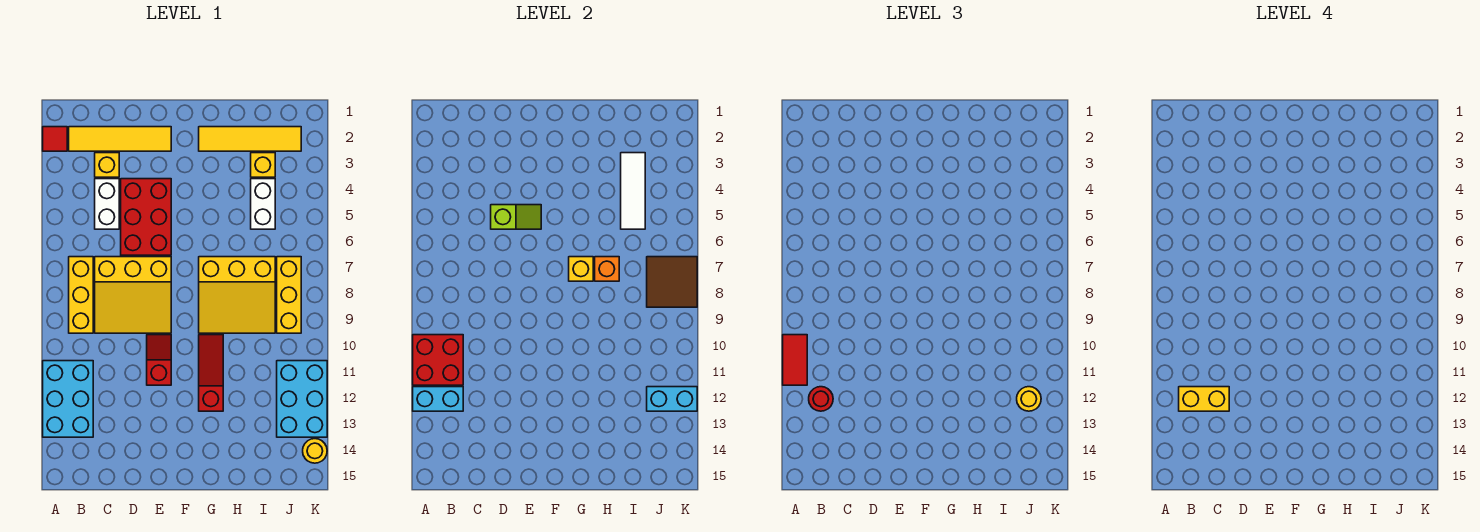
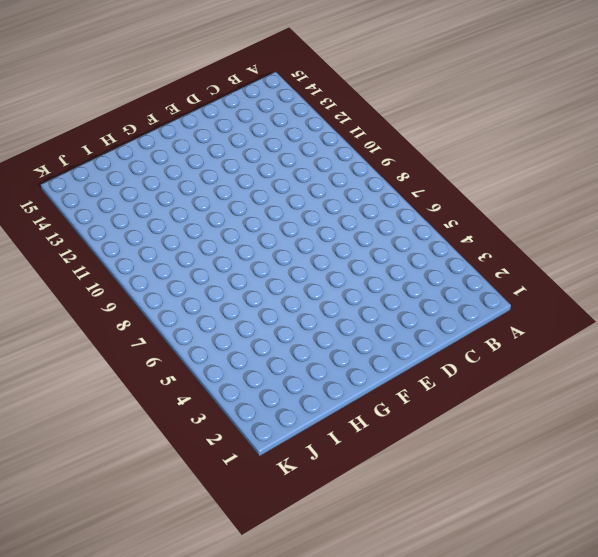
none -> red tile A2 level 1
none -> cyan brick A11:B13 level 1
none -> yellow tile B2:E2 level 1

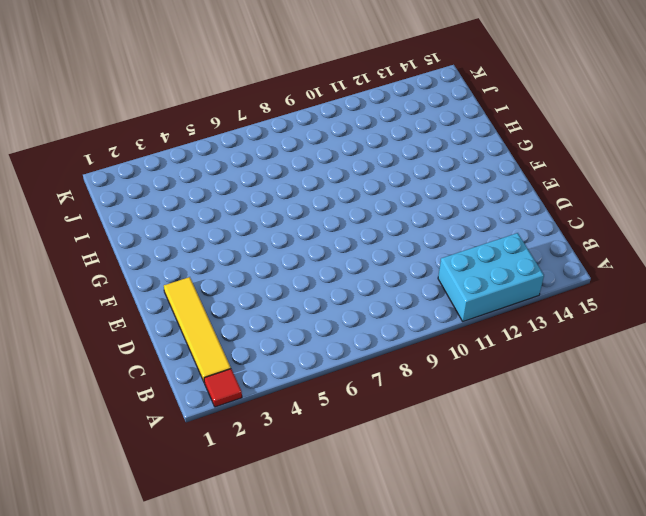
none -> yellow brick B7:B9 level 1
none -> yellow brick C3 level 1
none -> white brick C4:C5 level 1

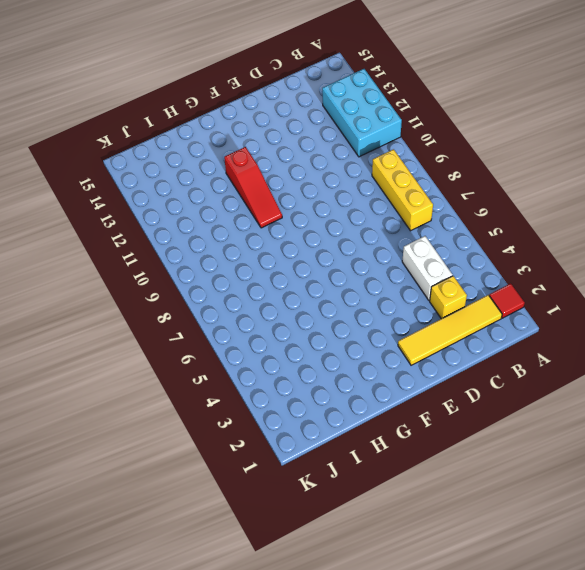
none -> yellow slope C7:E9 level 1 top 7
none -> red brick D4:E6 level 1
none -> red slope E10:E11 level 1 top 11

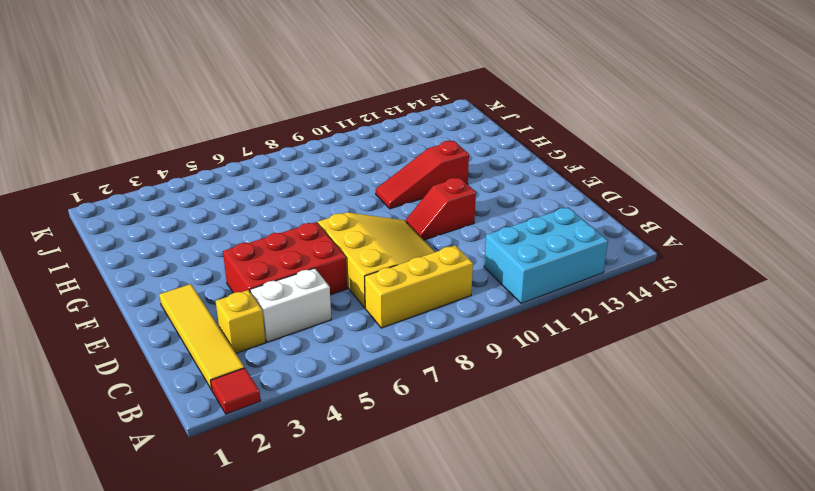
none -> yellow tile G2:J2 level 1
none -> yellow slope G7:I9 level 1 top 7
none -> yellow brick I3 level 1

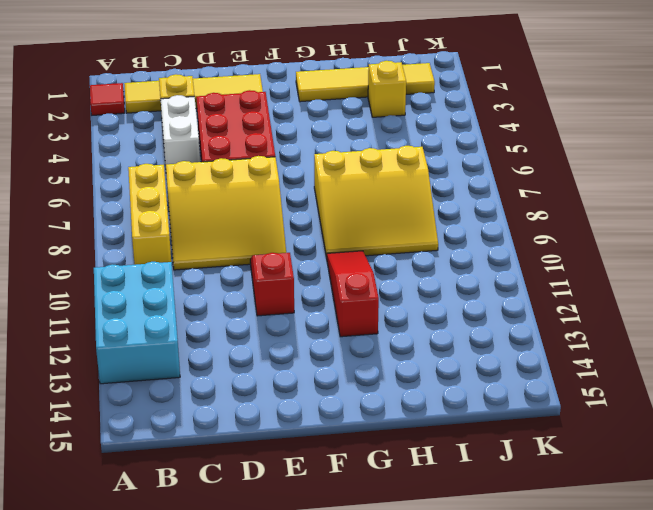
none -> white brick I4:I5 level 1
none -> yellow brick J7:J9 level 1
none -> cyan brick J11:K13 level 1

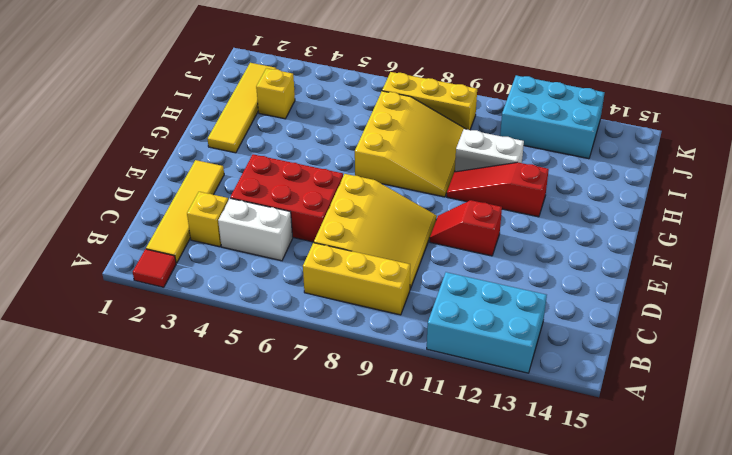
white brick H10:H11 level 1 -> white brick I4:I5 level 1
none -> yellow round brick K14 level 1
none -> red brick A10:B11 level 2
none -> cyan brick A12:B12 level 2

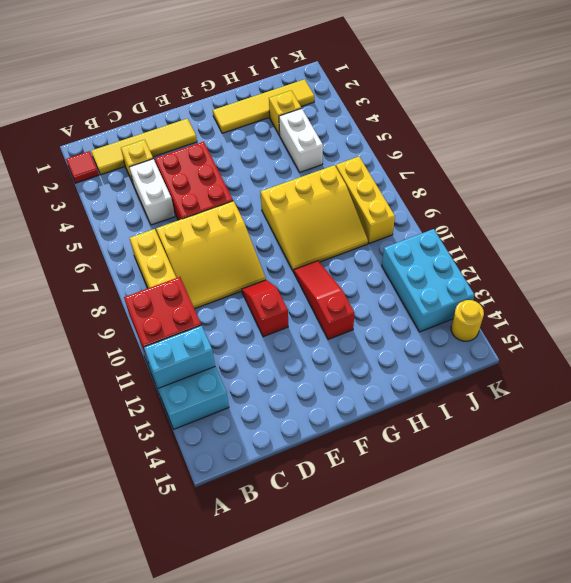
none -> lime slope D5:E5 level 2 top D
none -> yellow brick G7 level 2
none -> orange brick H7 level 2

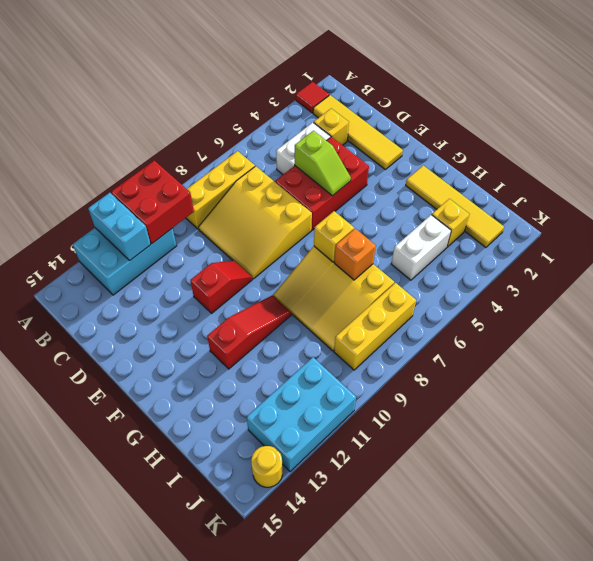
none -> white tile I3:I5 level 2
none -> brown tile J7:K8 level 2
none -> cyan brick J12:K12 level 2

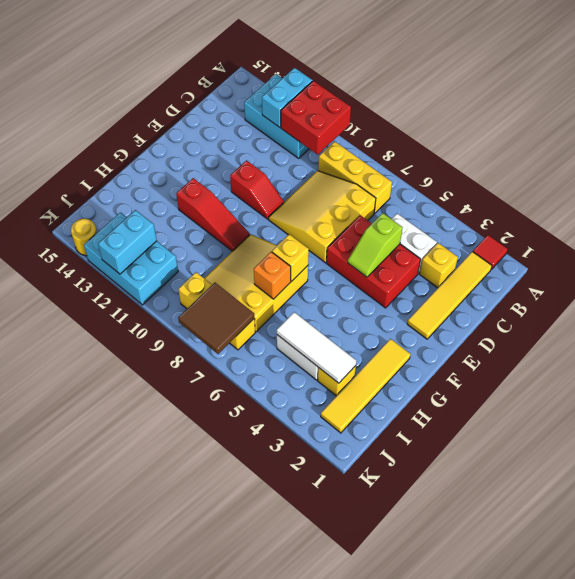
none -> red tile A10:A11 level 3
none -> red round brick B12 level 3
none -> yellow round brick J12 level 3

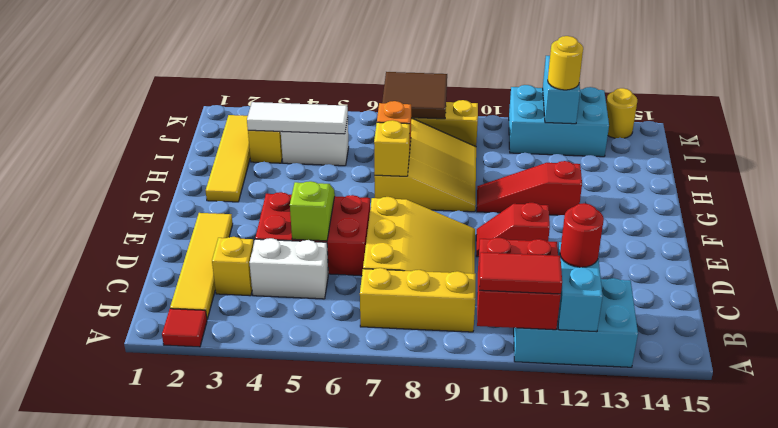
none -> yellow brick B12:C12 level 4

